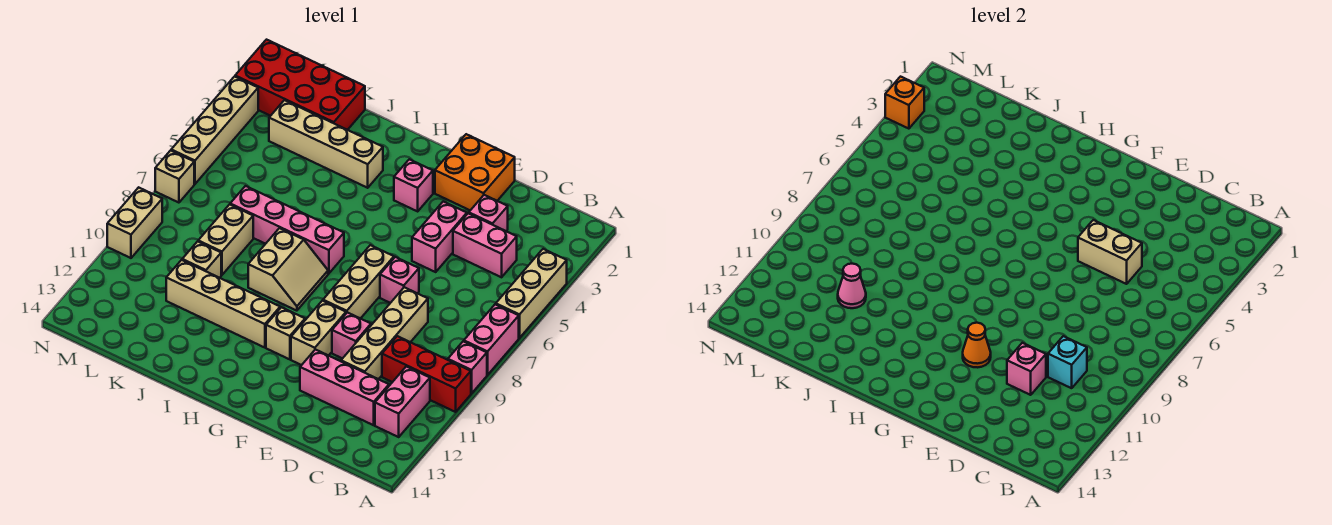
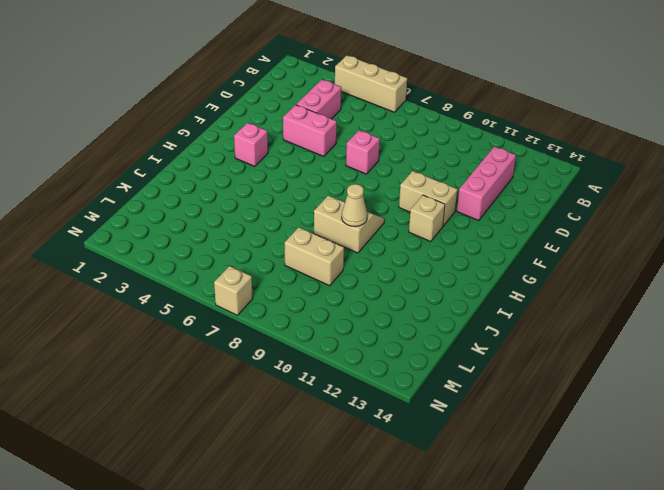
tan cone I9 level 2 -> none
none -> pink brick A7:A8 level 1
none -> pink brick A9 level 1
none -> red brick A10:C10 level 1
none -> pink brick B11:B12 level 1

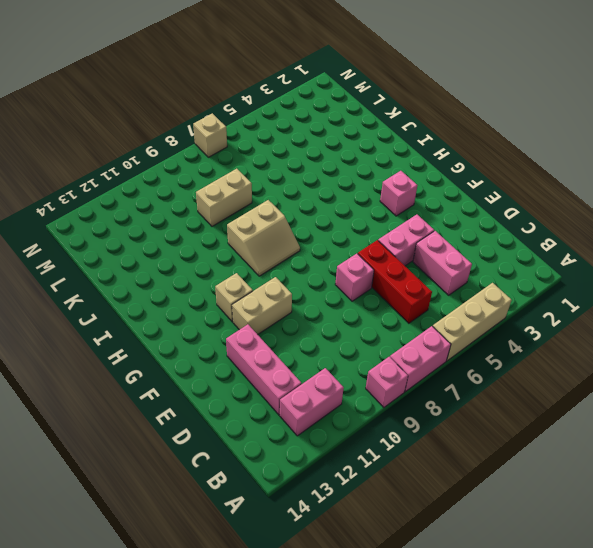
red brick C6:E6 level 1 -> red brick A10:C10 level 1
none -> pink brick D3 level 1
none -> tan brick D8:D11 level 1
none -> orange brick E1:F2 level 1
none -> pink brick E10 level 1

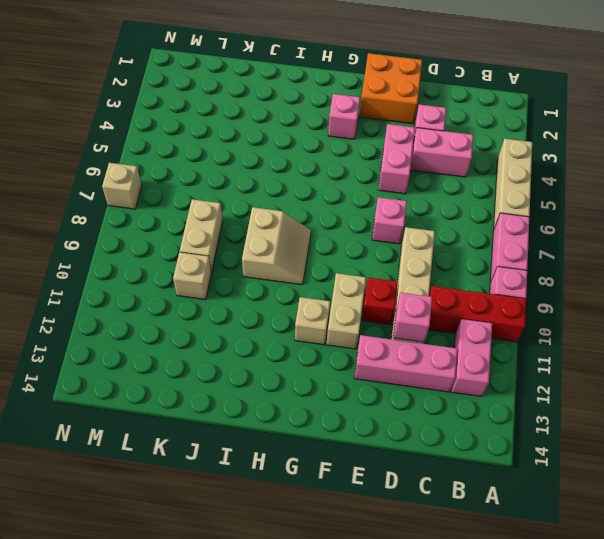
red brick E10 level 1 -> pink brick E10 level 1
none -> tan brick F7:F9 level 1
none -> pink brick H7:K7 level 1
none -> tan brick H11:K11 level 1
none -> tan brick I3:L3 level 1

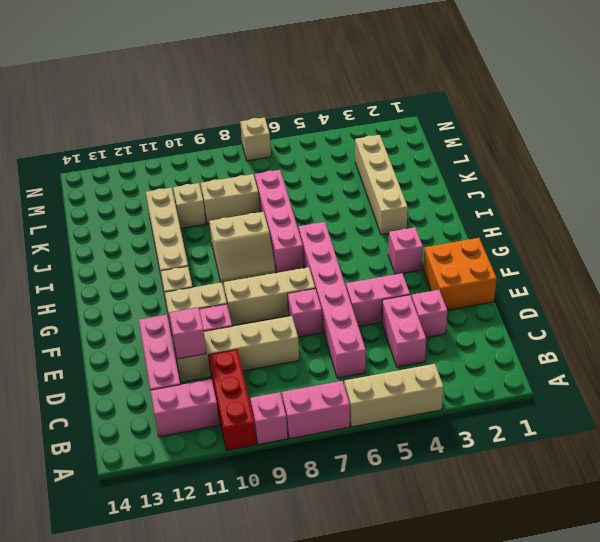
pink brick C6:H6 level 1 -> none
none -> red brick K1:N2 level 1
none -> tan brick N3:N6 level 1
none -> tan brick N9:N10 level 1
none -> cyan brick C10 level 2

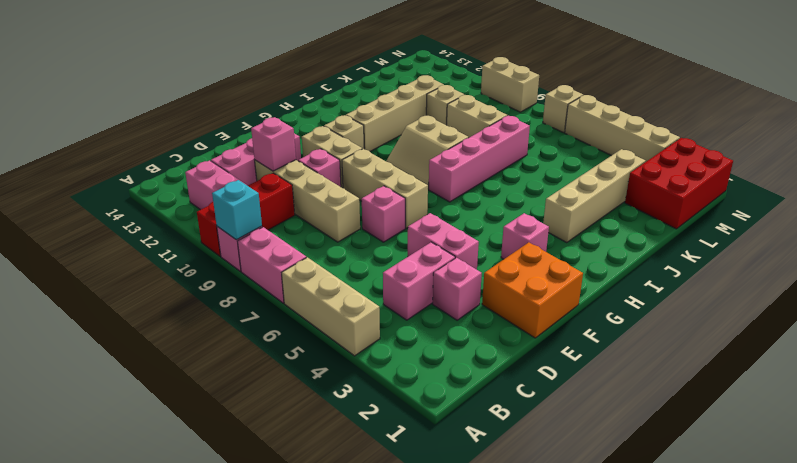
cyan brick A9 level 2 -> cyan brick C10 level 2
red brick L1:N2 level 1 -> red brick K1:N2 level 1
none -> tan brick D5:E5 level 2
none -> orange cone F11 level 2
none -> pink cone K11 level 2
none -> orange brick N3 level 2

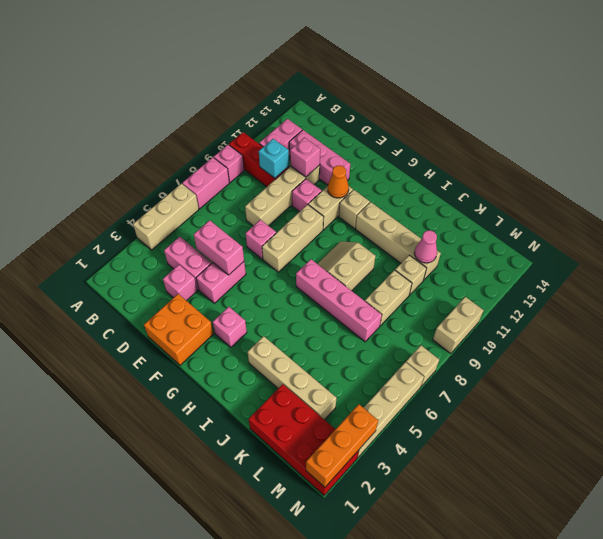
pink brick D5:E5 level 2 -> tan brick D5:E5 level 2
orange brick N1:N3 level 2 -> orange brick N3 level 2

